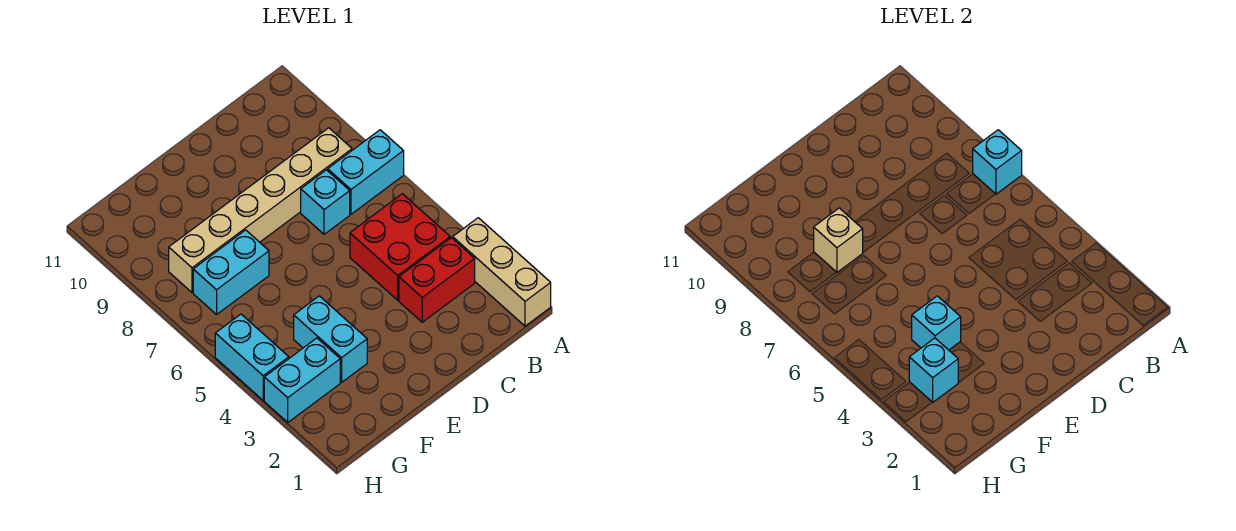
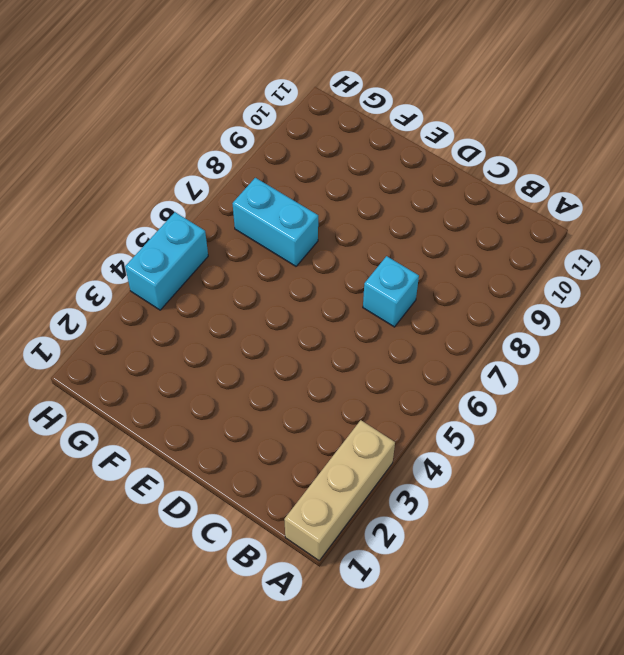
none -> cyan brick A7:B7 level 1
none -> red brick B3:C3 level 1
none -> red brick B4:C5 level 1

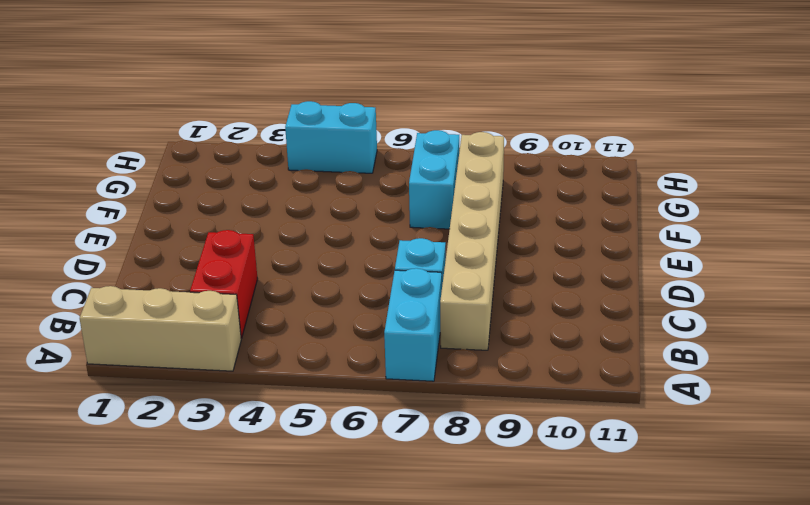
none -> red brick B4:C5 level 1
none -> cyan brick F3:F4 level 1
none -> cyan brick G3:H3 level 1

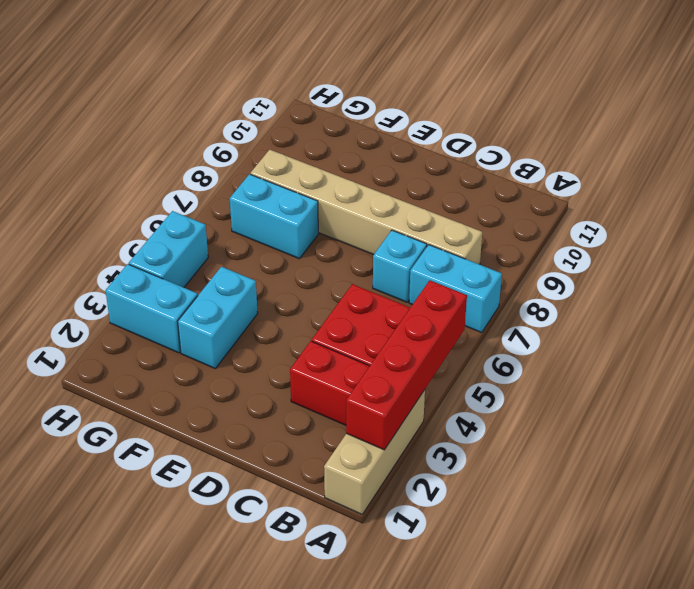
red brick A2:A5 level 2 -> none
none -> cyan brick A7 level 2
none -> cyan brick F4 level 2
none -> tan brick F8 level 2

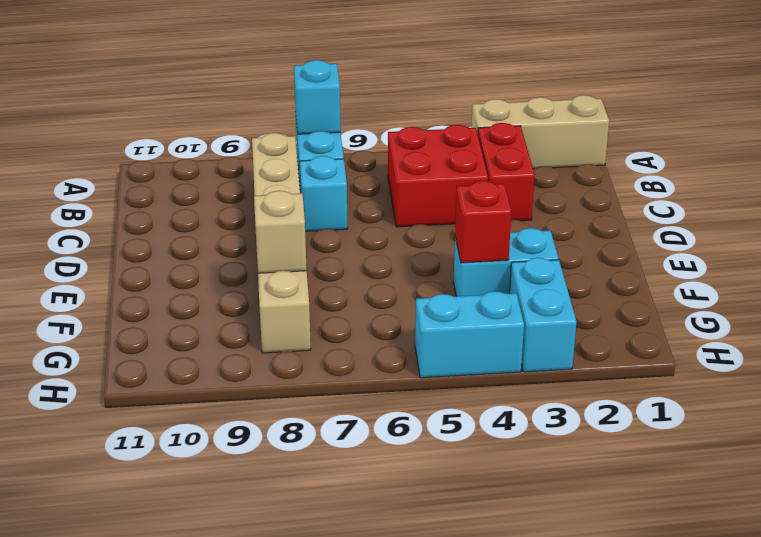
red brick F4 level 2 -> cyan brick F4 level 2
none -> cyan brick F7:G7 level 1
none -> cyan brick G3 level 2

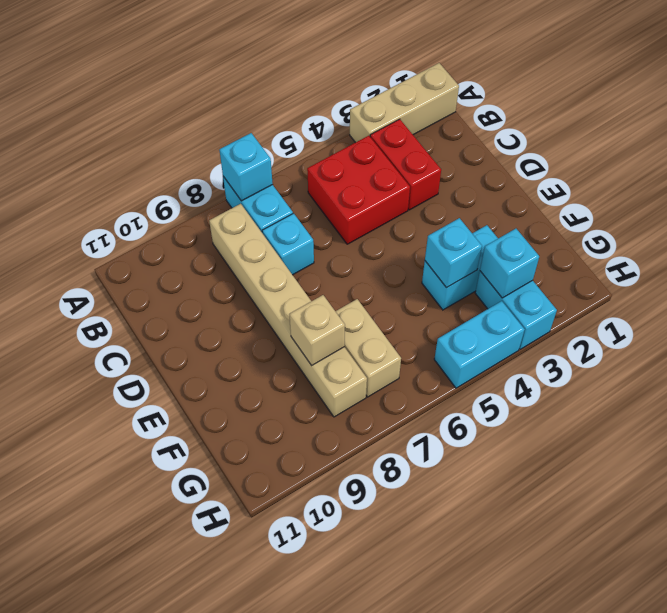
tan brick F7:G7 level 1 -> cyan brick F7:G7 level 1

